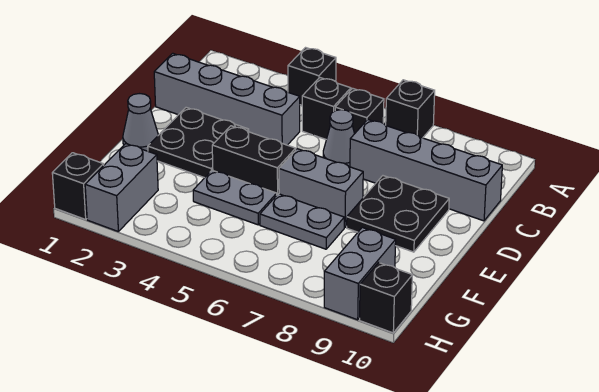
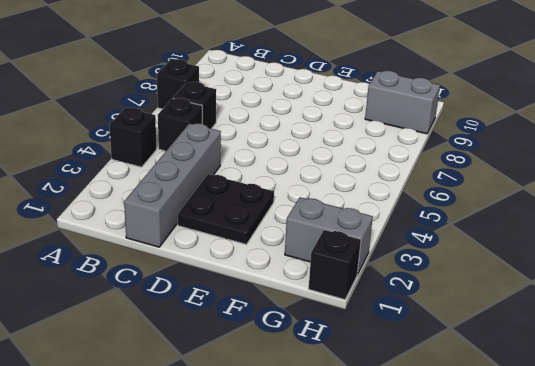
none -> grey cone C6 level 1
none -> grey brick C7:C10 level 1
none -> black plate D8:E9 level 1

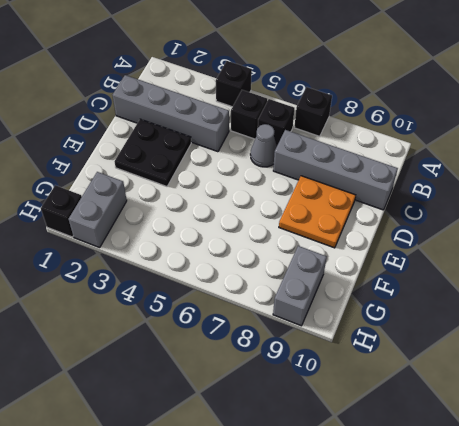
orange plate D8:E9 level 1 -> black plate D8:E9 level 1
none -> grey cone E1 level 1
none -> black brick E4:E5 level 1
none -> grey brick E6:E7 level 1

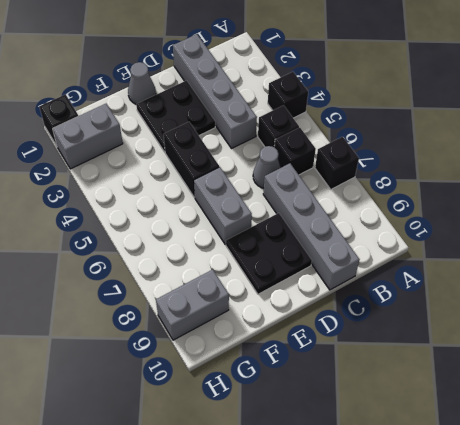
none -> grey plate F4:F5 level 1
none -> grey plate F6:F7 level 1
none -> black brick H10 level 1

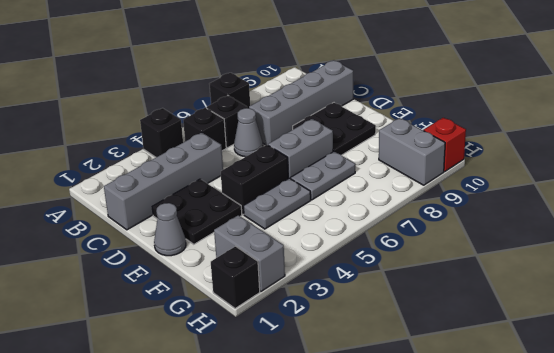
red brick H10 level 1 -> black brick H10 level 1

